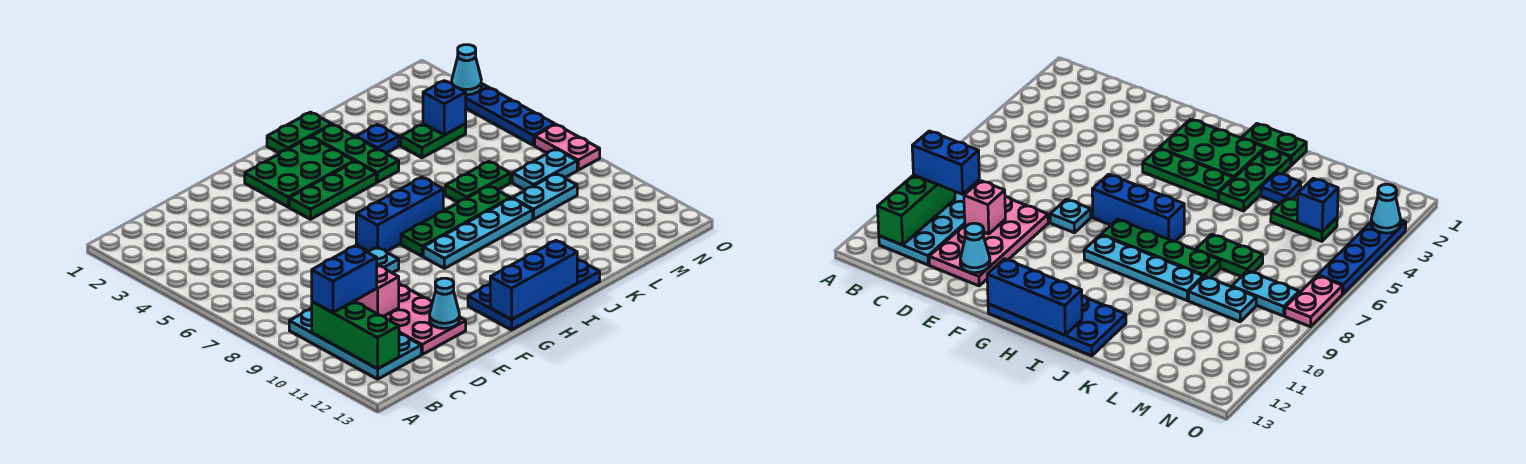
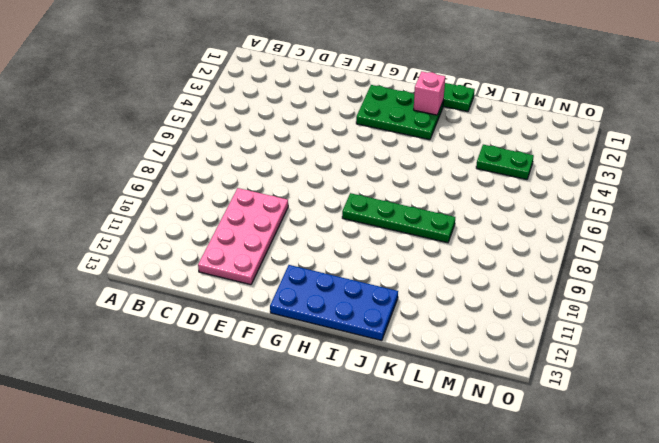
pink brick I2 level 2 -> pink brick D10 level 2
none -> cyan plate B9:C12 level 1
none -> cyan plate F8 level 1
none -> green plate G4:I4 level 1

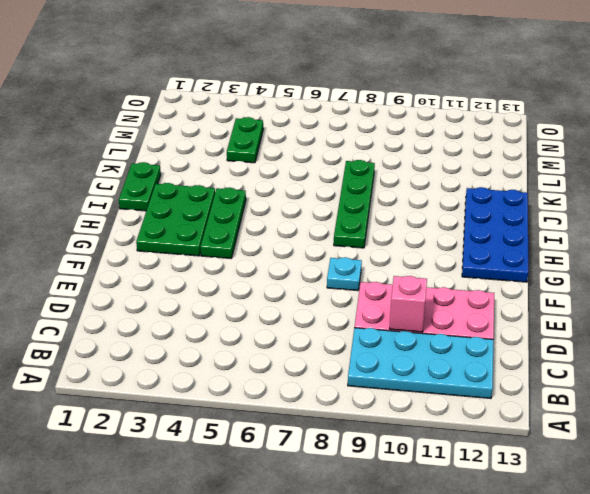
none -> blue brick G7:I7 level 1
none -> cyan plate H9:K9 level 1
none -> green plate J2:J4 level 1

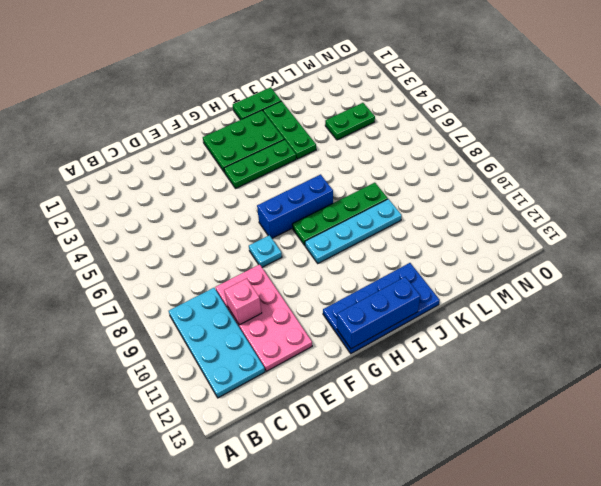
none -> blue plate K3 level 1
none -> green plate K7:L7 level 1
none -> cyan plate L9:M9 level 1

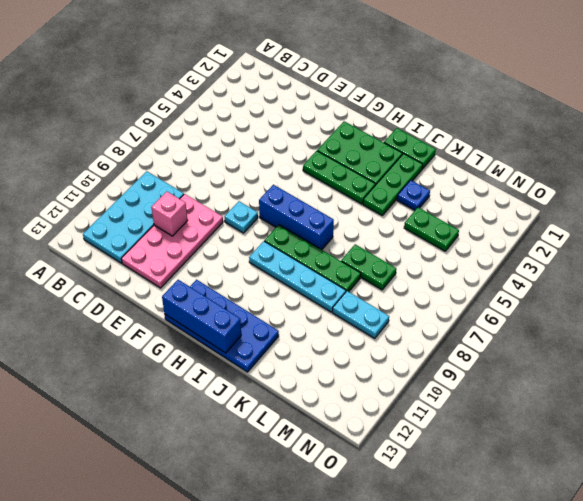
none -> cyan plate M8:N8 level 1
none -> blue plate O3:O6 level 1
none -> pink plate O7:O8 level 1

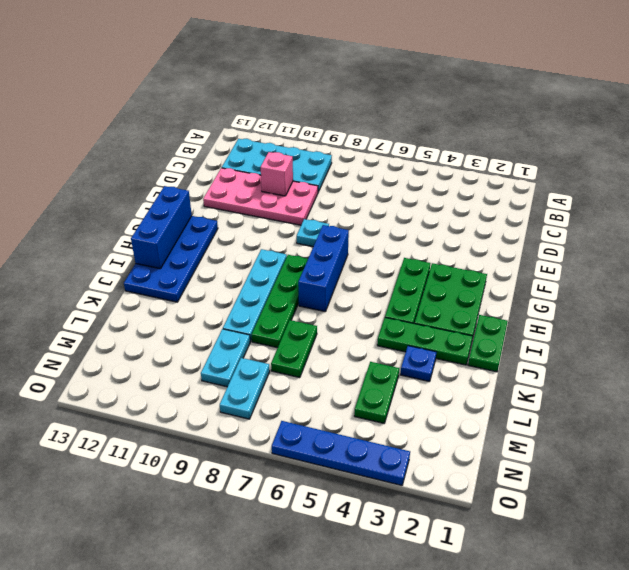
none -> pink plate O7:O8 level 1
none -> green brick B10:B12 level 2
none -> cyan cone E12 level 2

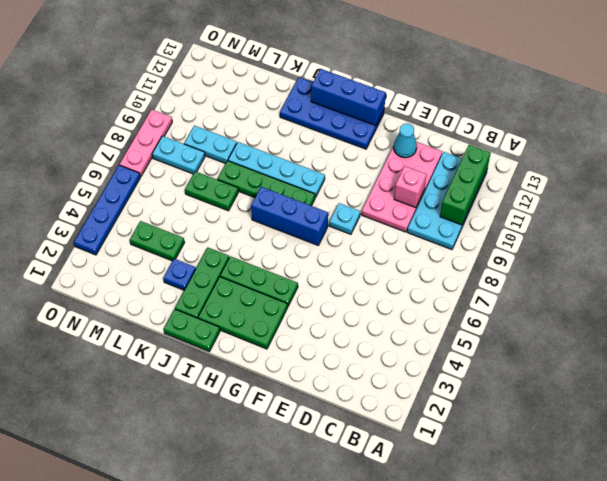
pink plate O7:O9 level 1 -> pink plate O7:O8 level 1
none -> blue brick M4 level 2
none -> cyan cone O3 level 2
none -> blue brick B10:C10 level 3

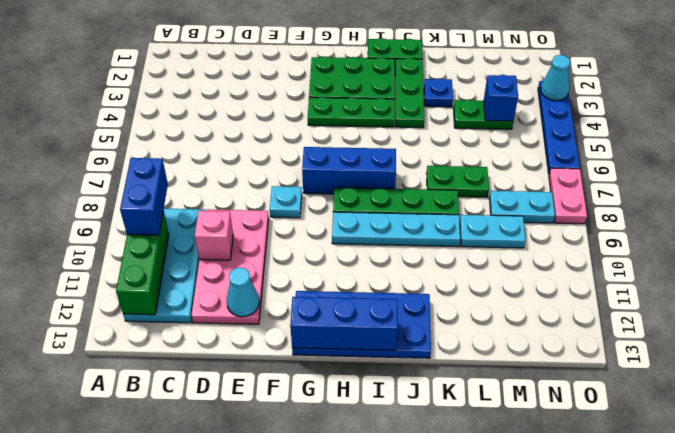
blue brick B9:B10 level 3 -> blue brick B10:C10 level 3

